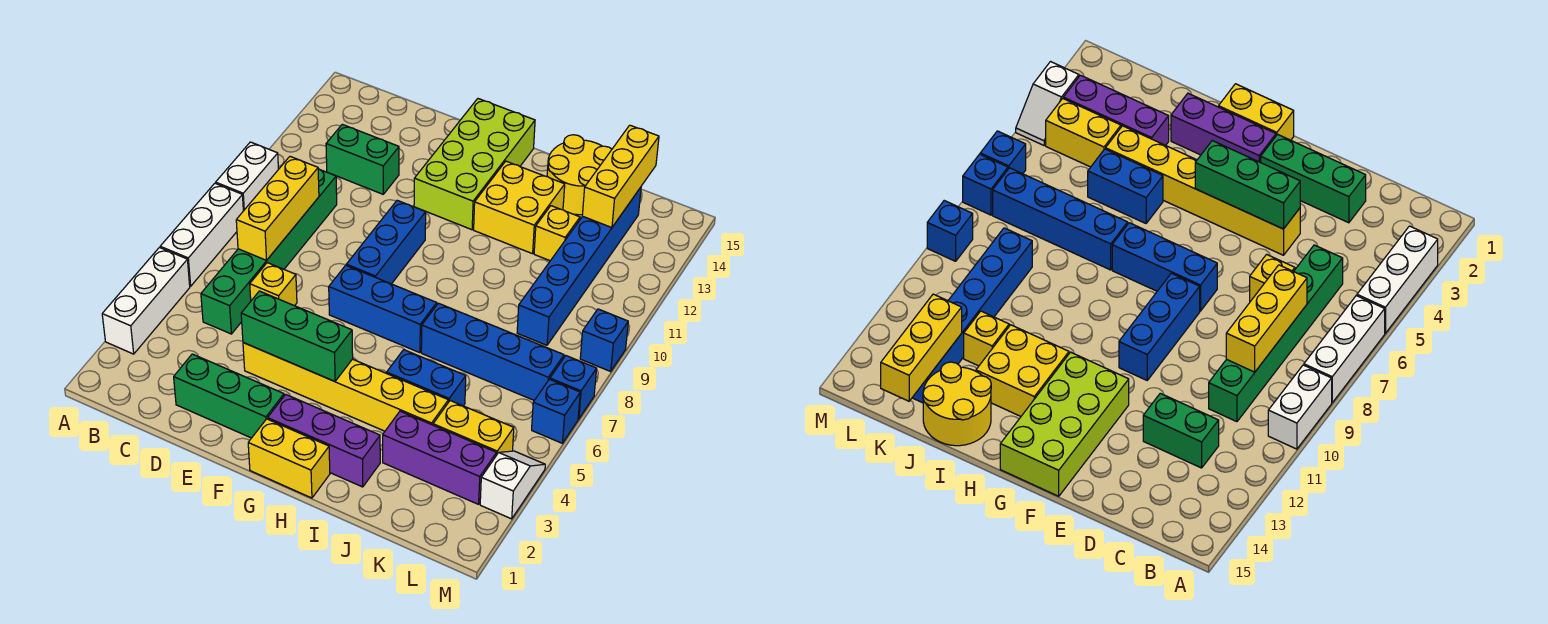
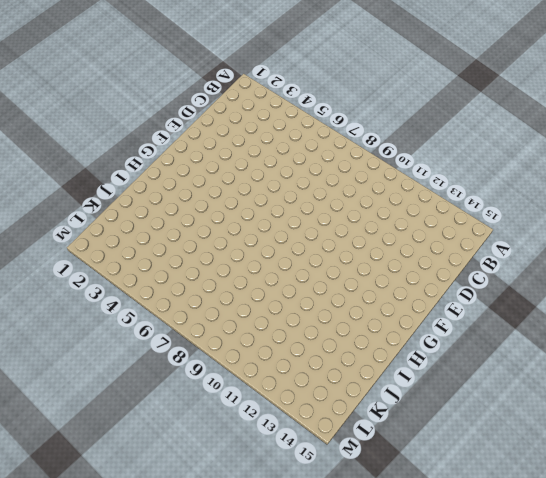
none -> white brick A3:A5 level 1
none -> white brick A6:A8 level 1
none -> white brick A9:A10 level 1

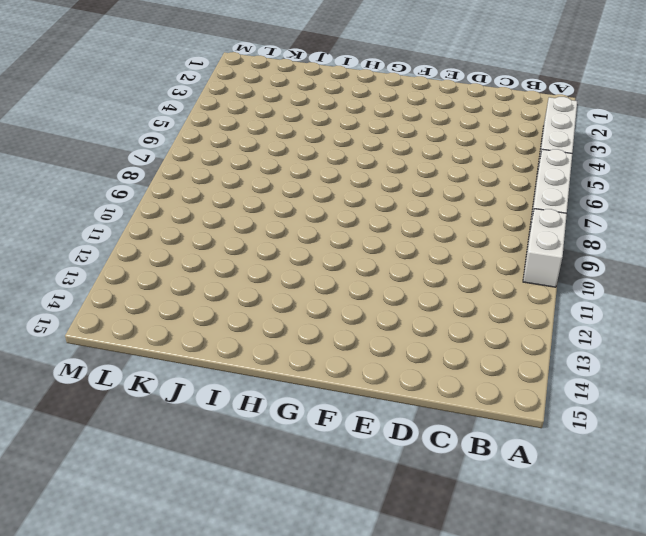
none -> green brick C5:C10 level 1
none -> green brick C12:D12 level 1
none -> green brick D2:F2 level 1

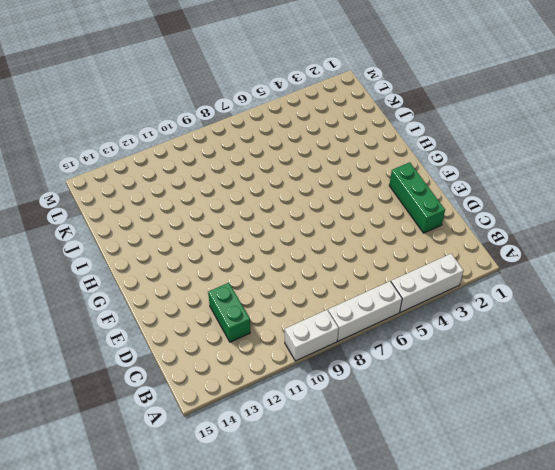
none -> green brick C5:C10 level 1
none -> yellow brick D6 level 1
none -> yellow brick E4:J4 level 1

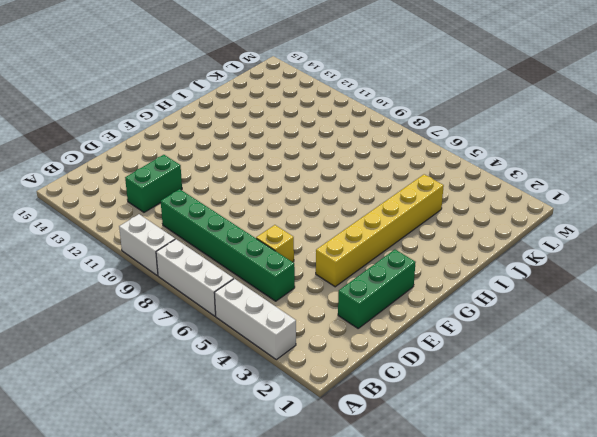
none -> blue brick F7:H7 level 1
none -> blue brick F8:F10 level 1
none -> lime brick F12:G15 level 1

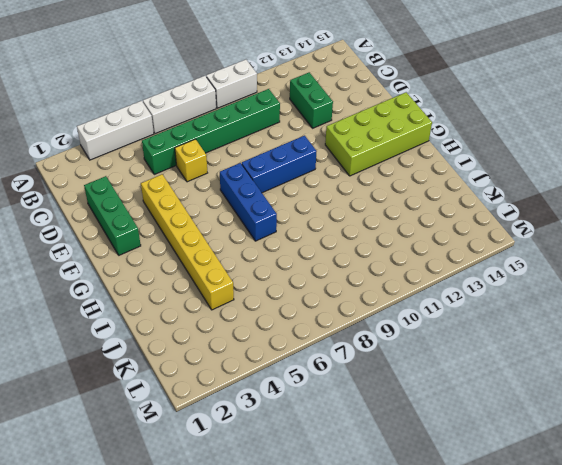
none -> yellow brick G1:H1 level 1
none -> purple brick G2:I2 level 1
none -> yellow brick H12:I13 level 1

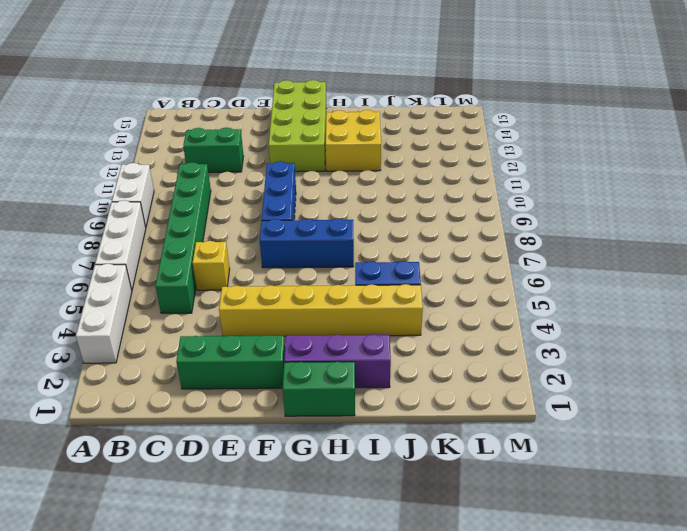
green brick G1:H1 level 1 -> yellow brick G1:H1 level 1
none -> blue brick I7:L7 level 1
none -> yellow round brick I14:J15 level 1
none -> purple brick J3:L3 level 1

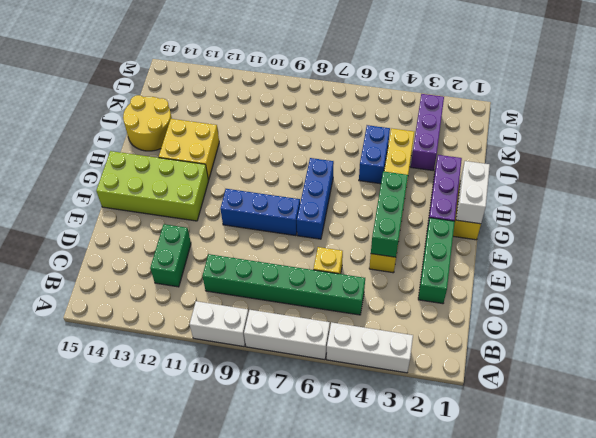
white brick G1:H1 level 2 -> none
none -> blue brick I7:L7 level 1
none -> yellow brick J12 level 1
none -> yellow brick K4:L4 level 1

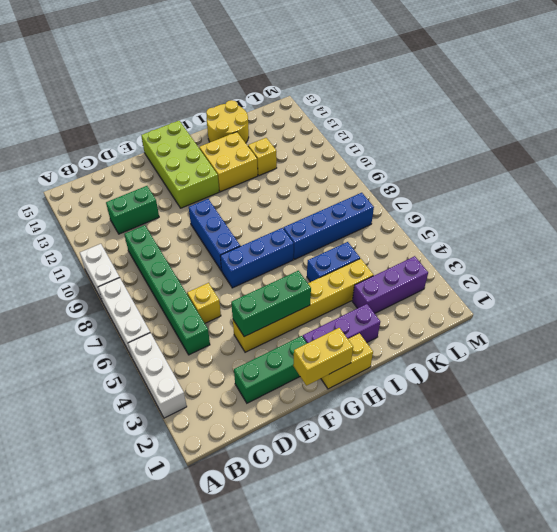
yellow brick F1:G1 level 2 -> yellow brick K4:L4 level 1
none -> blue brick K9:K14 level 1
none -> white slope M3:M4 level 1 top 3
none -> blue brick M6 level 1

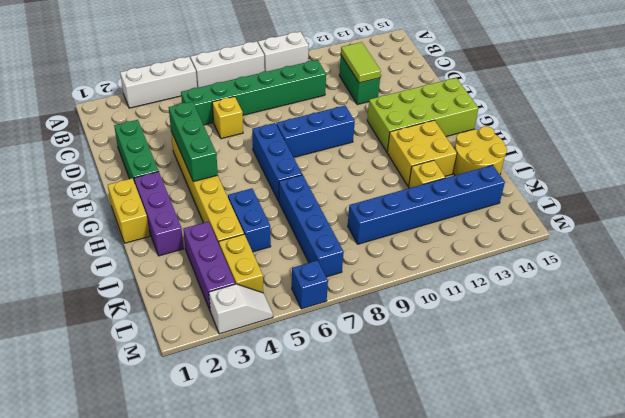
lime tile C12:D12 level 2 -> none
none -> blue brick M7 level 1
none -> blue brick M9 level 1
none -> yellow brick C7:C9 level 2

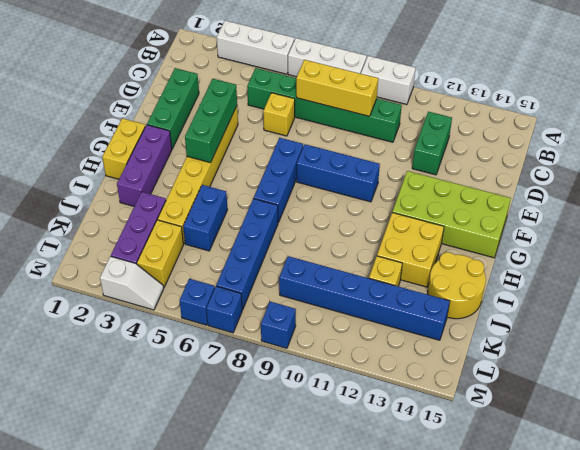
none -> yellow brick K13:K15 level 2

